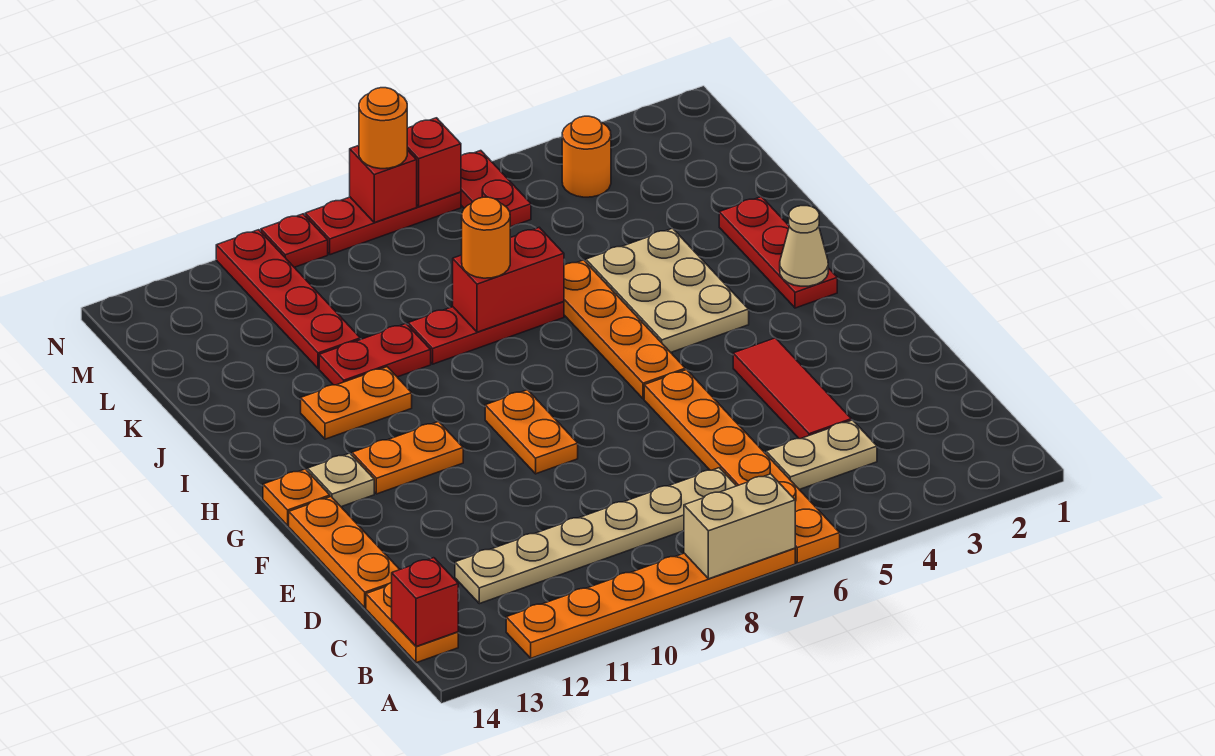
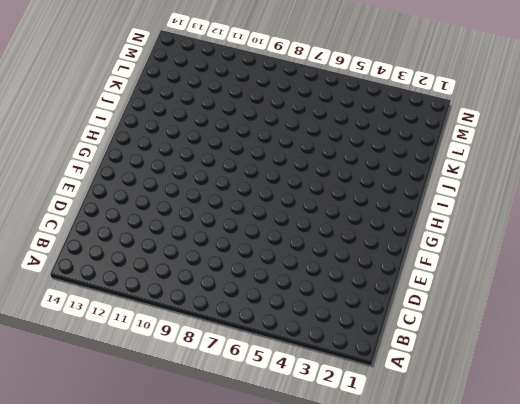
none -> orange plate A6:F6 level 1
none -> orange plate A7:A12 level 1
none -> orange plate B14:C14 level 1
none -> tan plate C4:C5 level 1

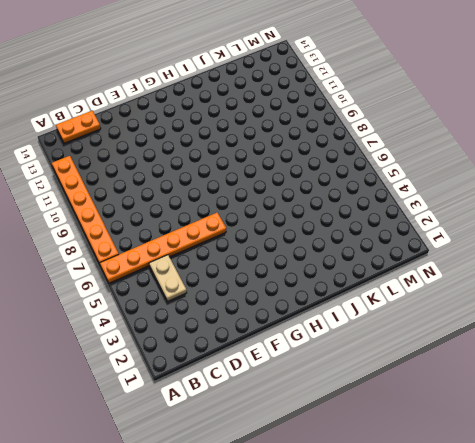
none -> tan plate C7:C12 level 1
none -> red tile D4:F4 level 1
none -> orange plate D14:F14 level 1
none -> orange plate F9:G9 level 1

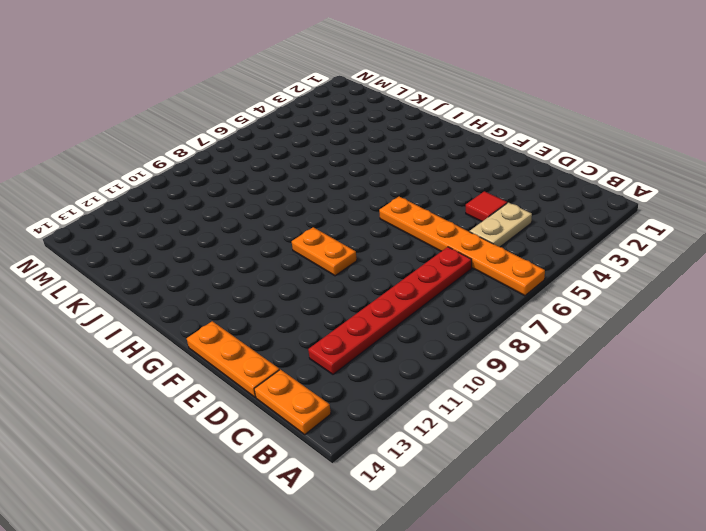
red plate C7:C12 level 1 -> tan plate C7:C12 level 1
red tile D4 level 1 -> red tile D4:F4 level 1
none -> orange plate A7:A12 level 1
none -> orange plate G6:J6 level 1
none -> orange plate G11:G12 level 1
none -> tan plate G13 level 1

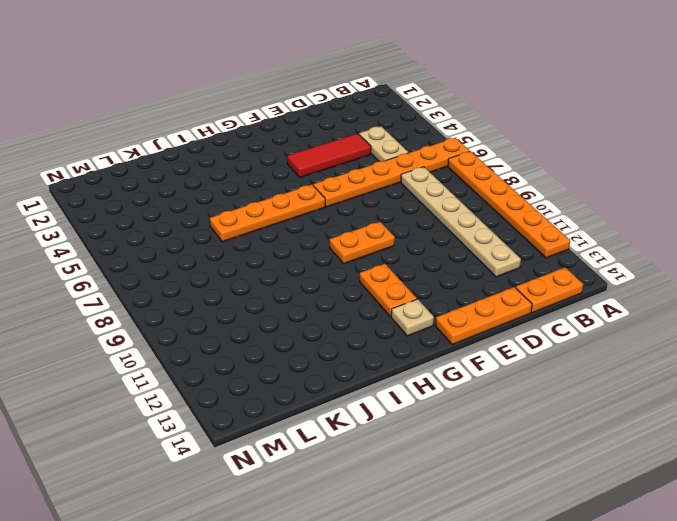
none -> orange plate G14 level 1
none -> red plate H2:J2 level 1
none -> tan plate H4:J5 level 1
none -> orange plate I11:I12 level 1

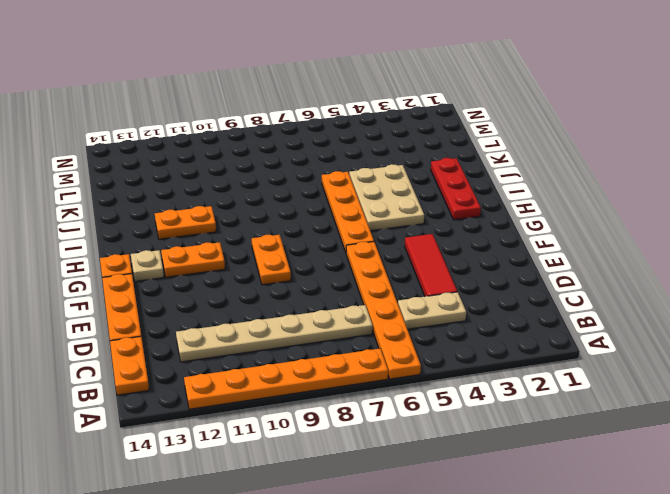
none -> red plate J7:J9 level 1
none -> red plate J10:J11 level 1
none -> red plate K11:N11 level 1
none -> orange round brick M4 level 1

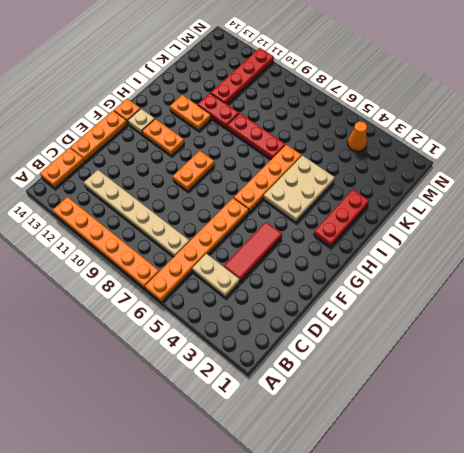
orange cone M4 level 1 -> orange round brick M4 level 1
none -> red plate M6:N6 level 1
none -> red plate N7:N9 level 1
none -> red plate N10 level 1
none -> tan brick A7:A8 level 2

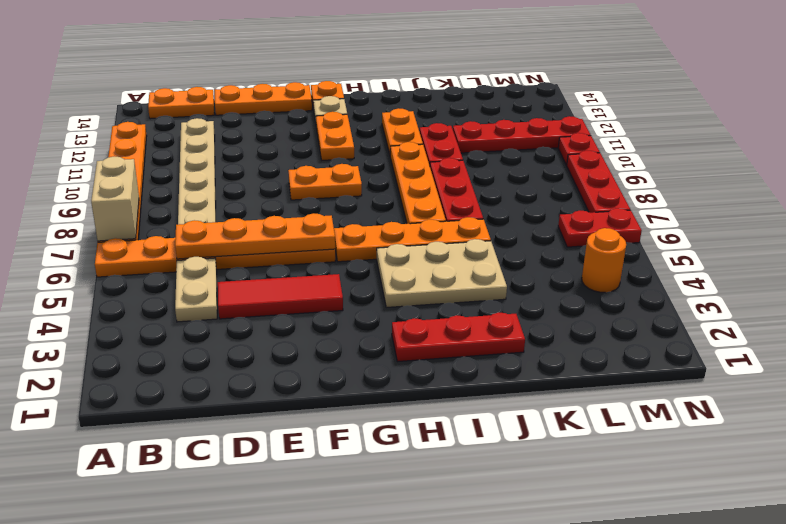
orange plate C6:F6 level 2 -> none
orange plate I7:I10 level 1 -> none
none -> red brick B14 level 2
none -> tan cone H2 level 2
none -> red brick J7:J8 level 2
none -> red brick N7 level 2

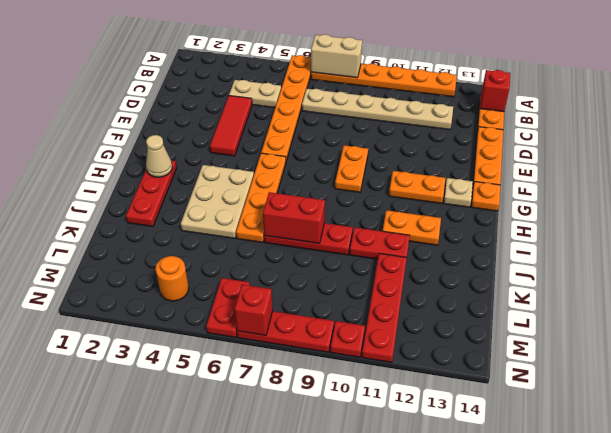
none -> red brick N8 level 2
none -> orange round brick J8 level 3
none -> orange round brick N8 level 3

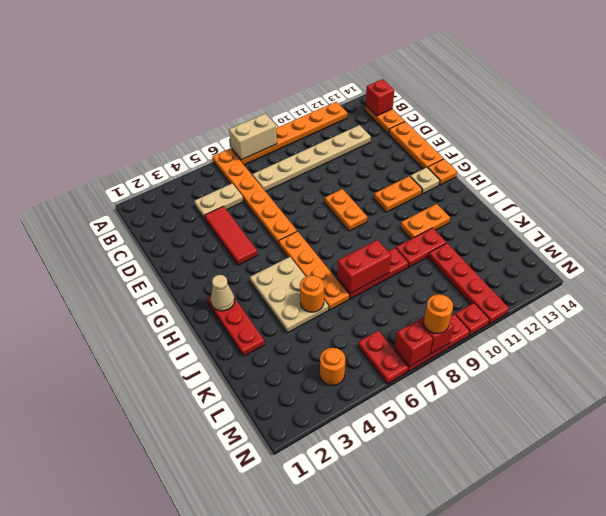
orange round brick J5 level 2 -> orange round brick J8 level 3

